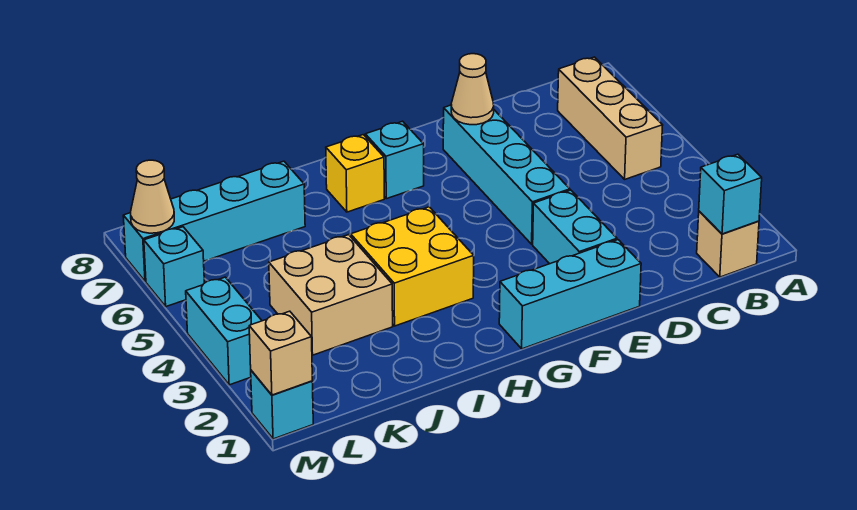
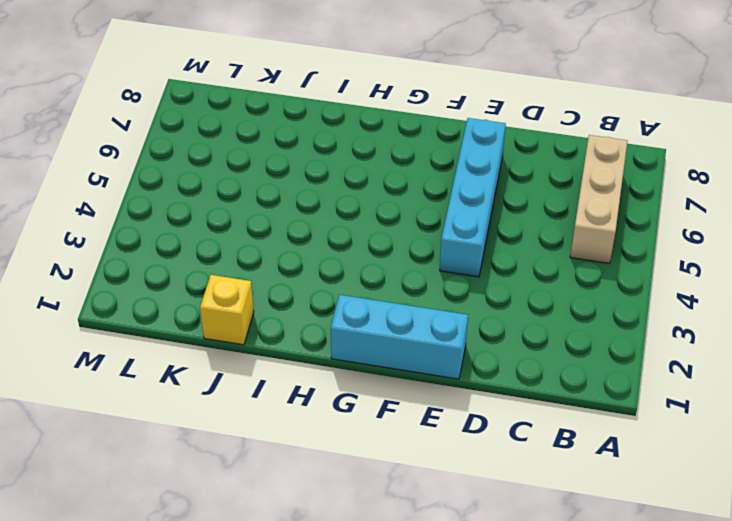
yellow brick J1 level 1 -> yellow brick H7 level 1
none -> tan brick B1 level 1
none -> cyan brick E2:E3 level 1
none -> cyan brick G7 level 1

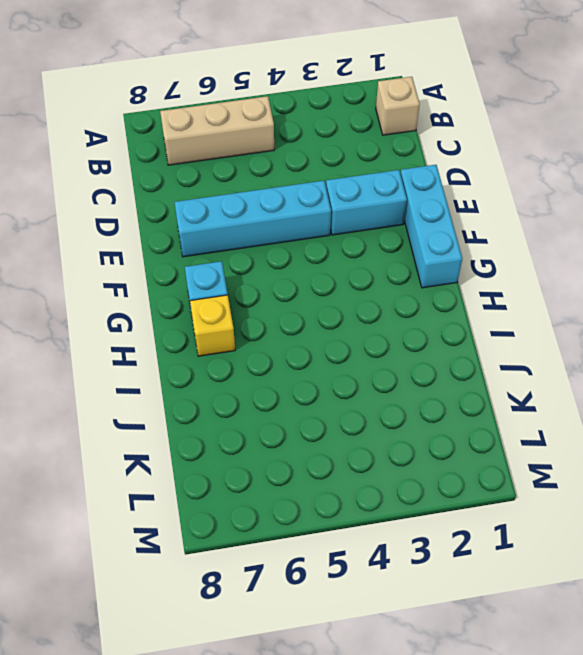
none -> yellow brick H3:I4 level 1
none -> tan brick J3:K4 level 1
none -> cyan brick J7:M7 level 1

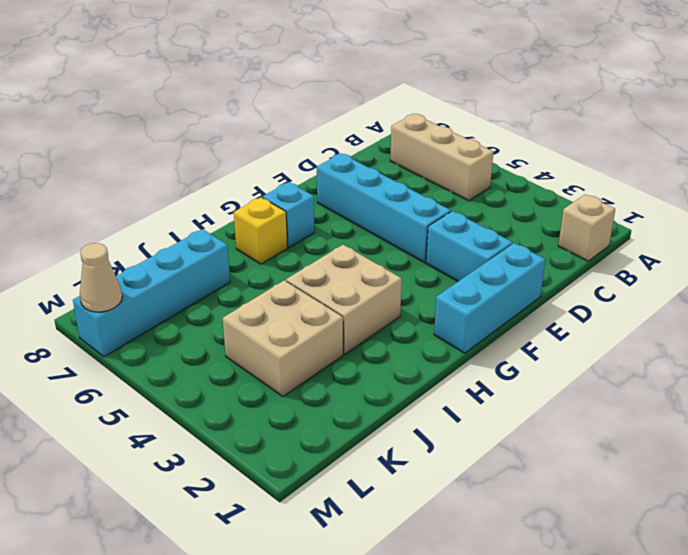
tan brick H3:I4 level 1 -> yellow brick H3:I4 level 1
none -> cyan brick M1 level 1
none -> cyan brick M3:M4 level 1
none -> cyan brick M6 level 1

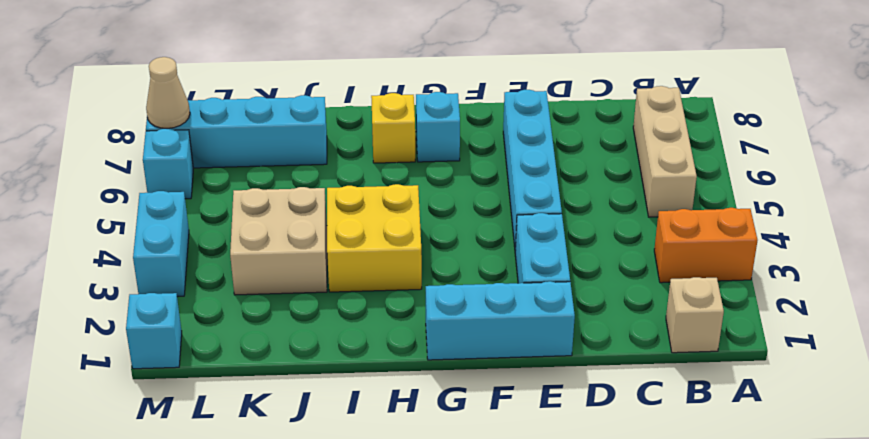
orange brick A3:B3 level 1 -> none
none -> cyan brick B1 level 2
none -> tan cone E7 level 2
none -> tan brick M1 level 2

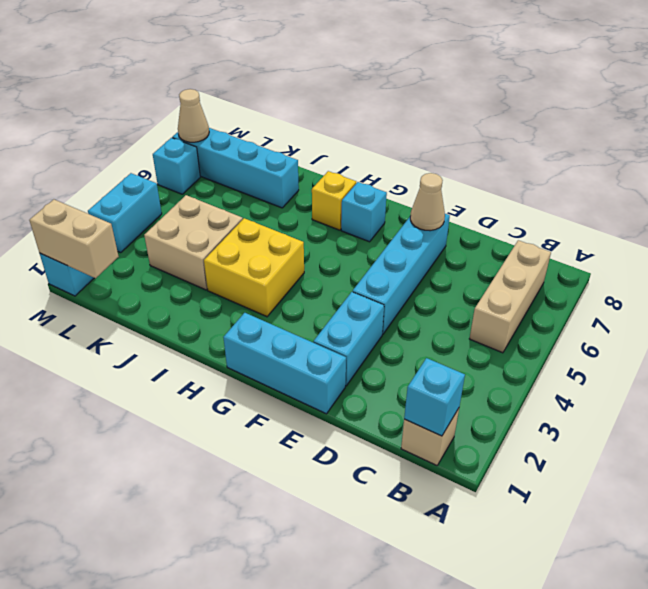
tan brick L1:M1 level 2 -> tan brick M1 level 2

